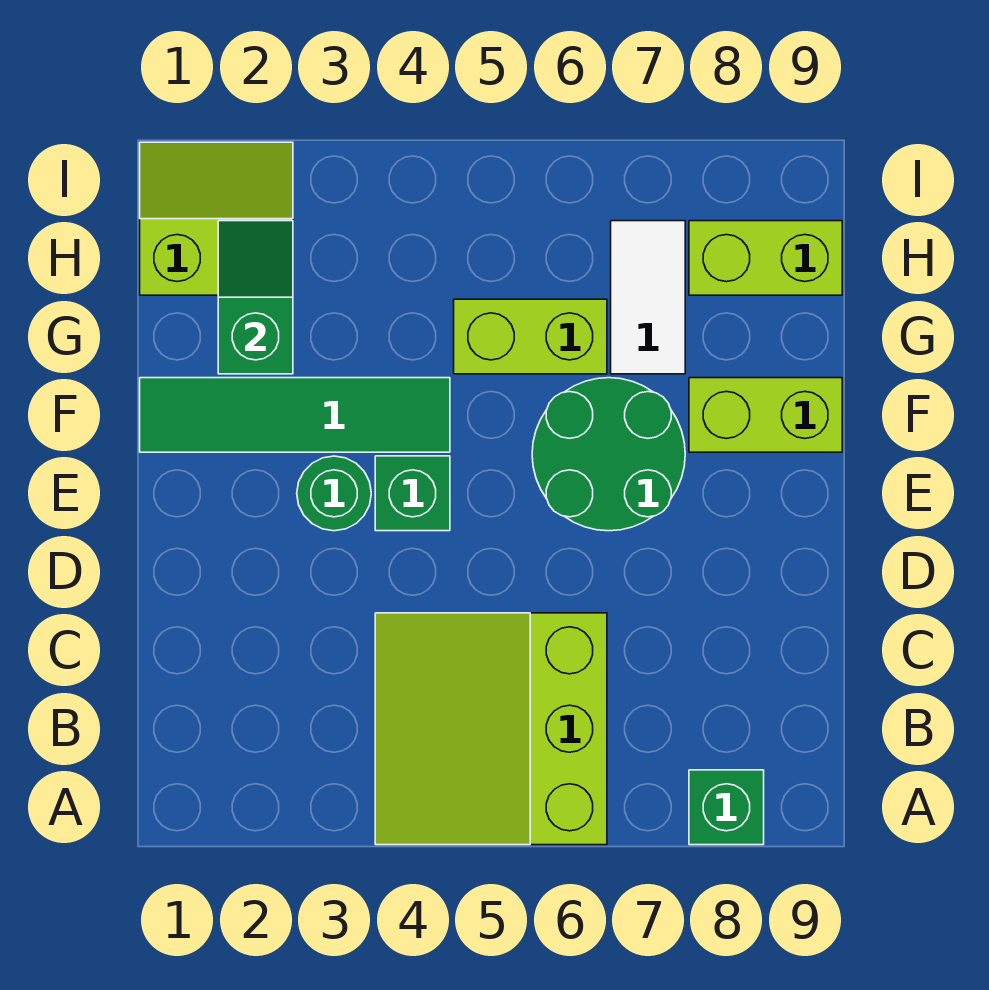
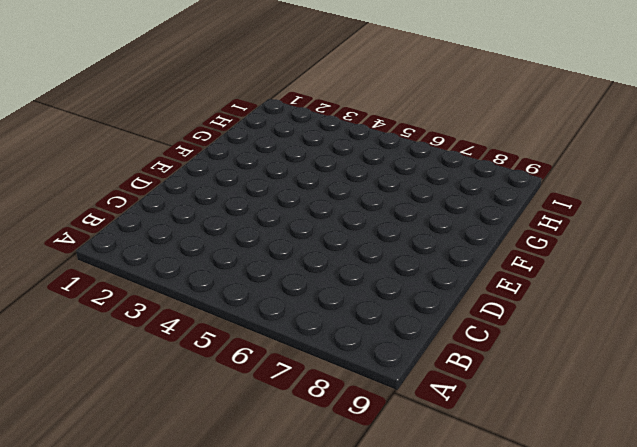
none -> lime slope A4:C6 level 1 top 6
none -> green brick A8 level 1
none -> green round brick E3 level 1

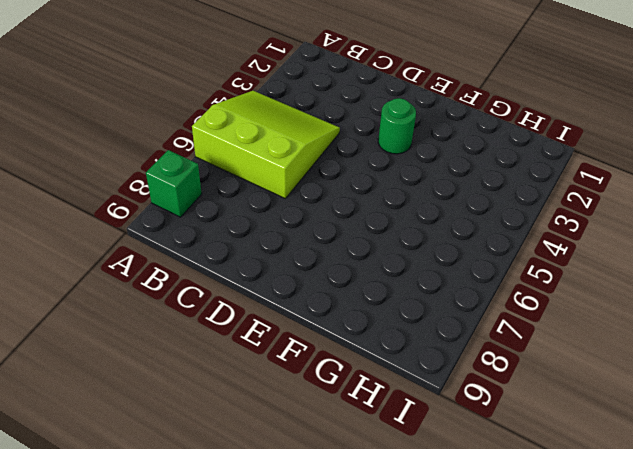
none -> green brick E4 level 1
none -> green round brick E6:F7 level 1
none -> green tile F1:F4 level 1

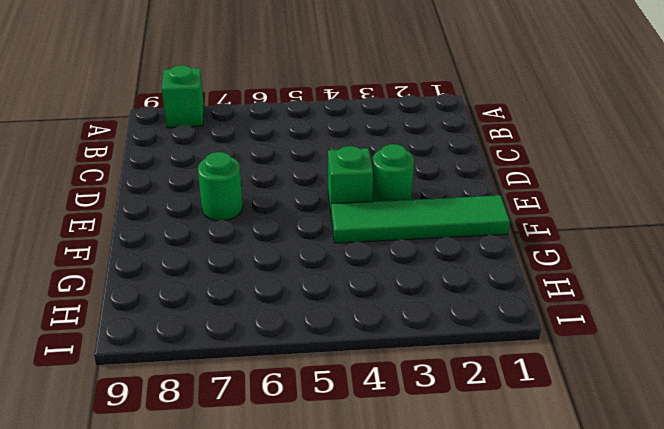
green round brick E7 level 1 -> green round brick E6:F7 level 1
none -> lime slope A4:C6 level 1 top 6
none -> lime brick F8:F9 level 1
none -> lime brick G5:G6 level 1

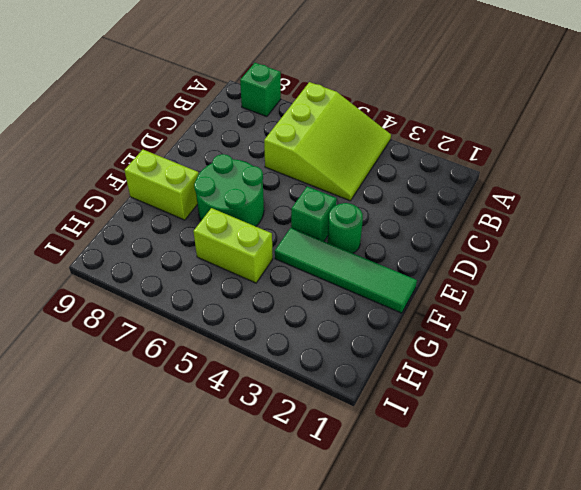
none -> white tile G7:H7 level 1
none -> lime slope H1:I2 level 1 top H
none -> lime brick H8:H9 level 1

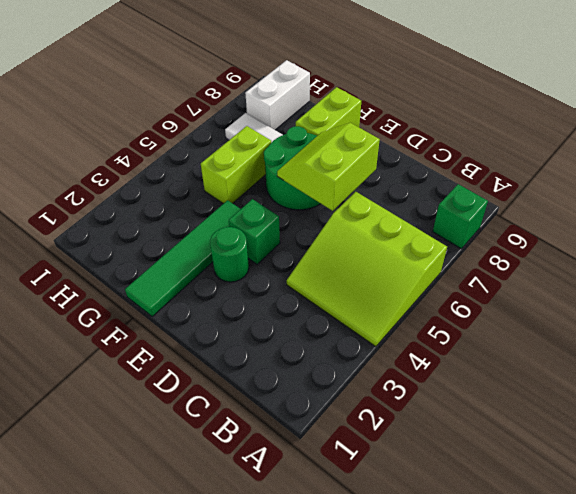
lime slope D6:E7 level 2 top D -> lime slope H1:I2 level 1 top H
white brick H8:H9 level 1 -> lime brick H8:H9 level 1
none -> green slope G2:H2 level 2 top G

